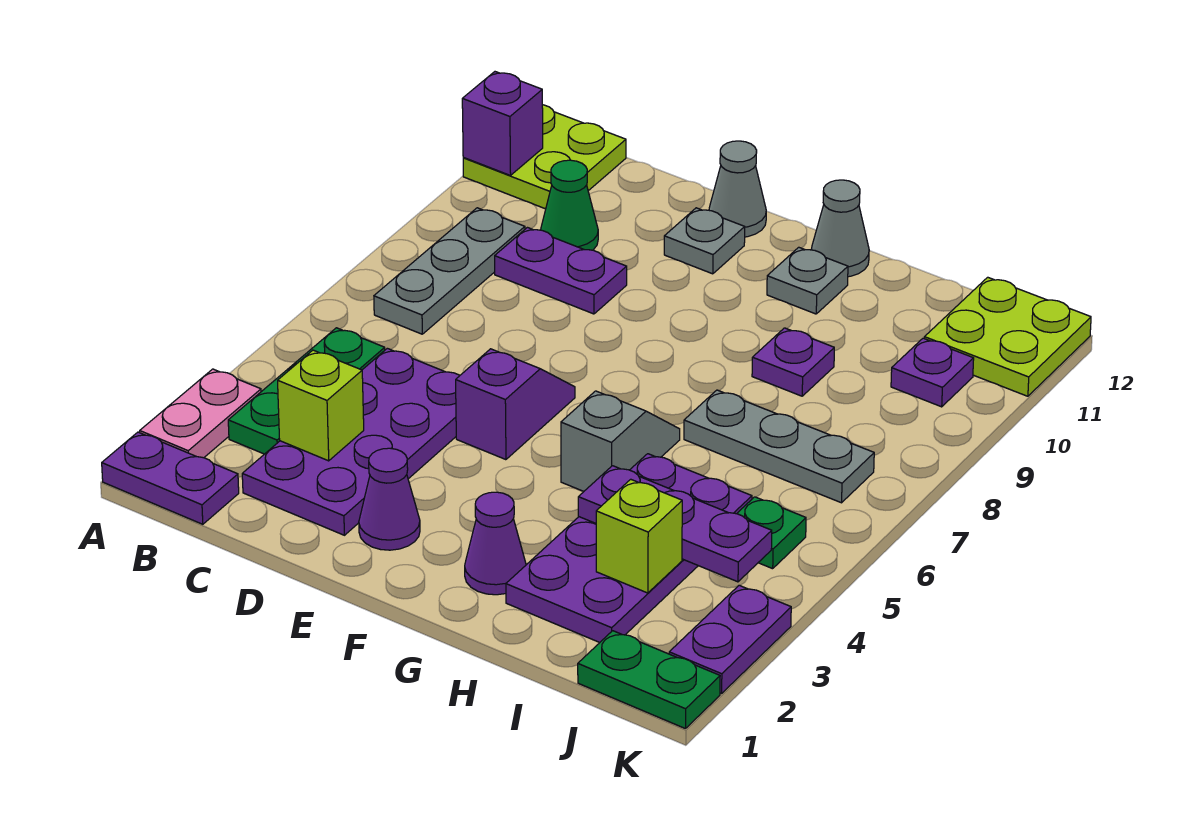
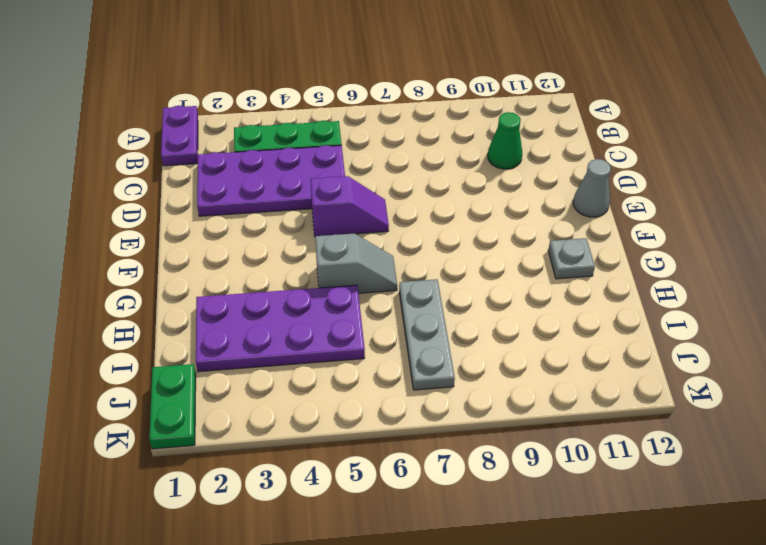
none -> pink plate A2:A3 level 1
none -> lime plate A11:B12 level 1
none -> grey plate B7:B9 level 1

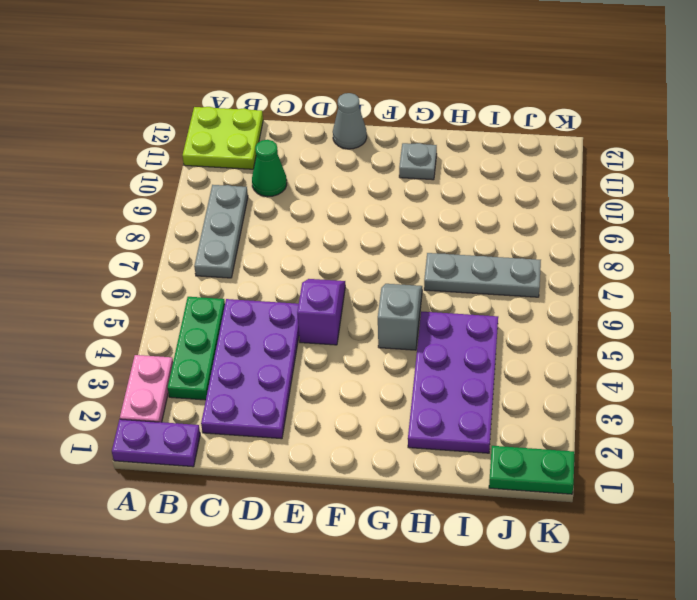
none -> purple plate C9:D9 level 1
none -> purple cone E2 level 1
none -> grey plate E11 level 1

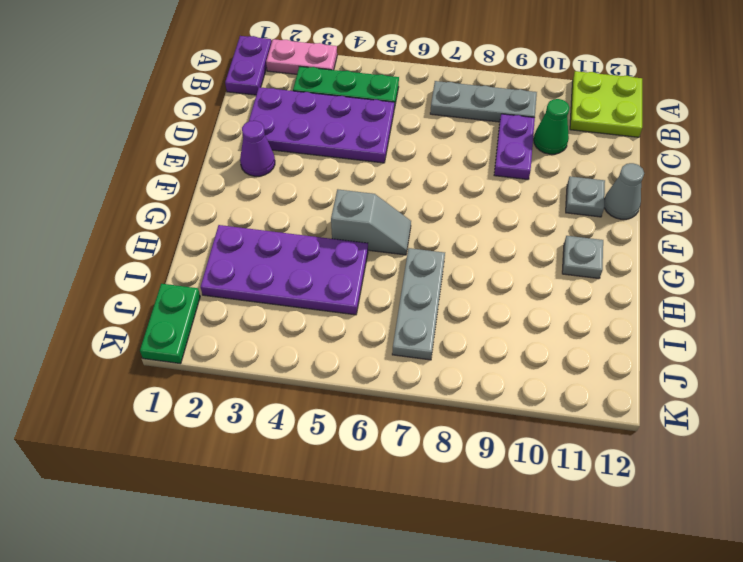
none -> purple slope E5:E6 level 1 top 5
none -> purple cone G2 level 1
none -> grey cone G12 level 1

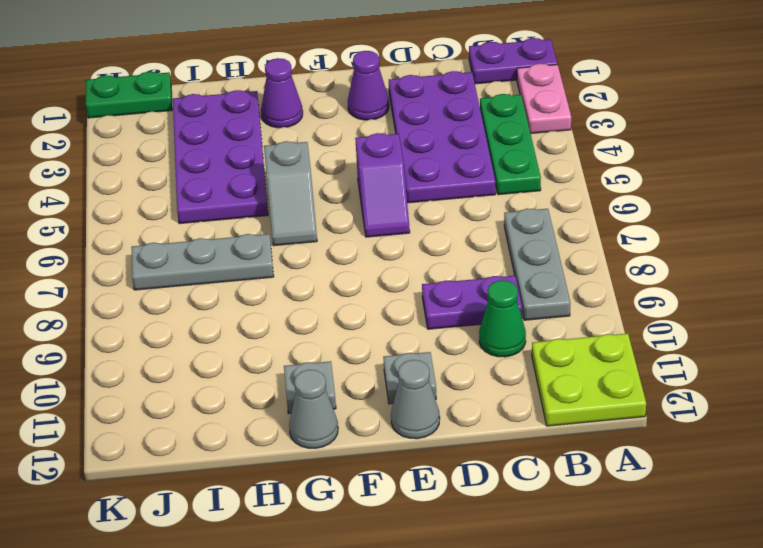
none -> purple plate H9 level 1
none -> green plate J5 level 1
none -> purple plate J10 level 1

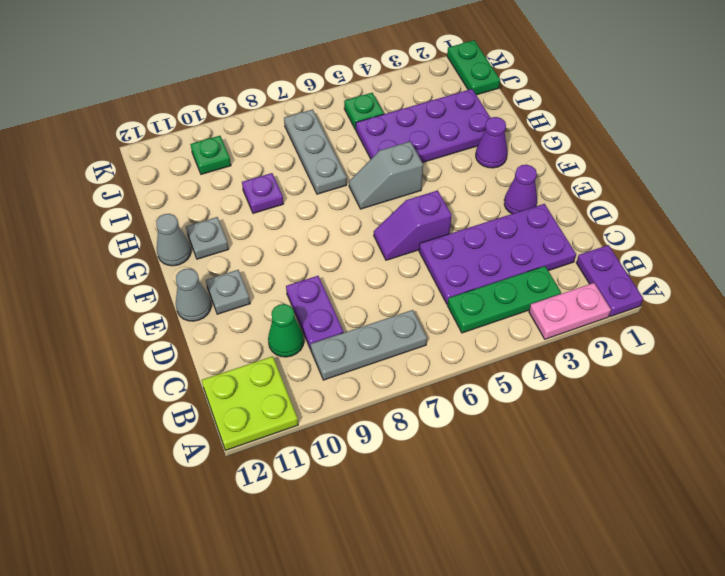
green plate J10 level 1 -> purple plate J10 level 1
none -> lime plate J11:K12 level 1
none -> purple plate K2:K3 level 1
none -> purple brick A11 level 2

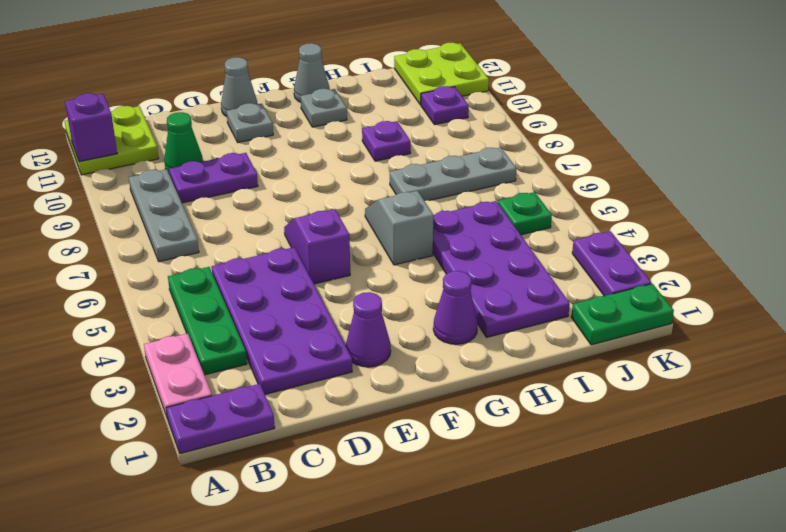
none -> lime brick C3 level 2
none -> purple plate H4:J4 level 2
none -> lime brick I3 level 2

